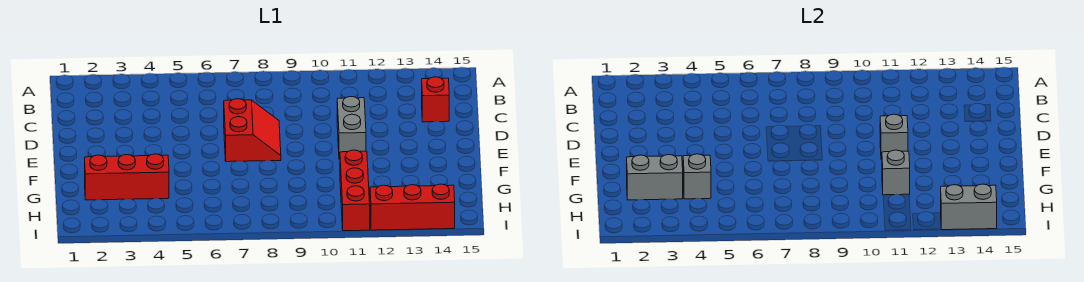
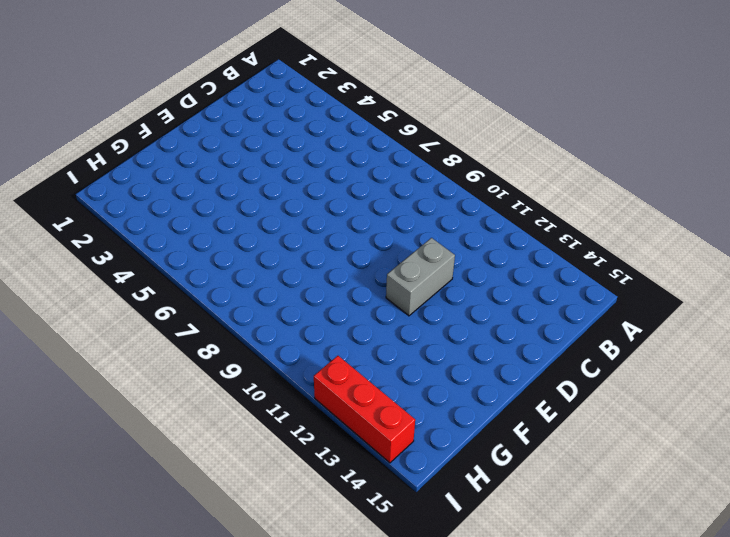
none -> red brick C14 level 1
none -> red slope D7:E8 level 1 top 7

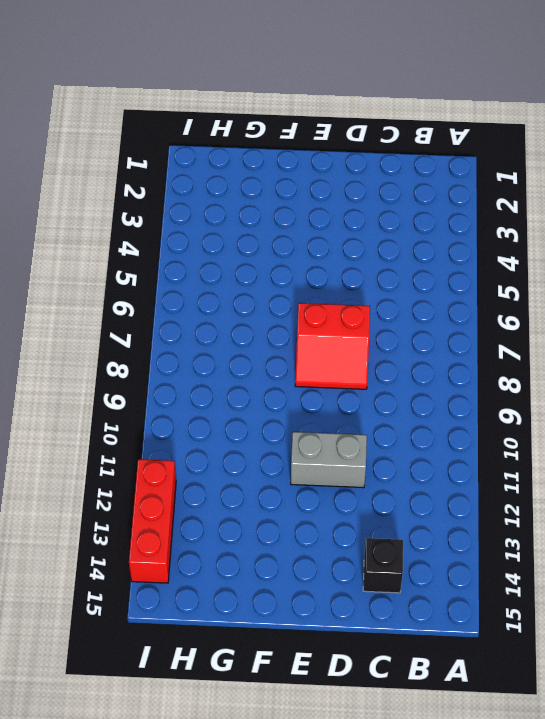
black brick C14 level 1 -> red brick C14 level 1
none -> red brick G2:G4 level 1
none -> red brick G11:I11 level 1

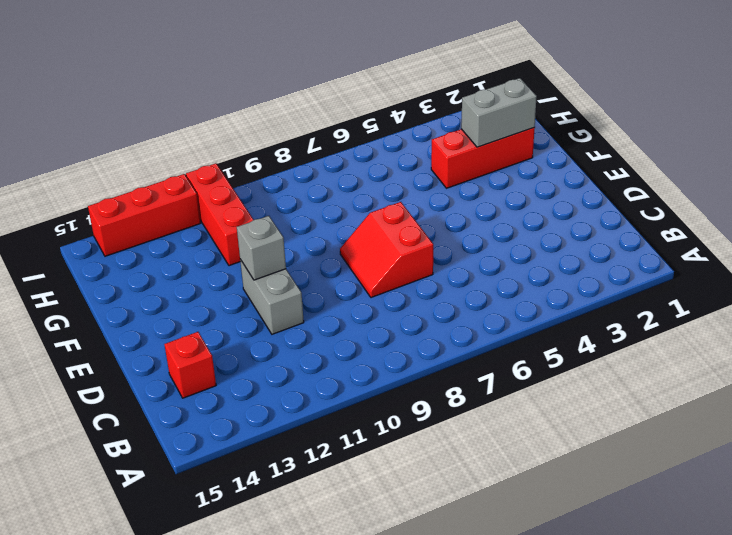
none -> grey brick G4 level 2
none -> grey brick G11 level 2

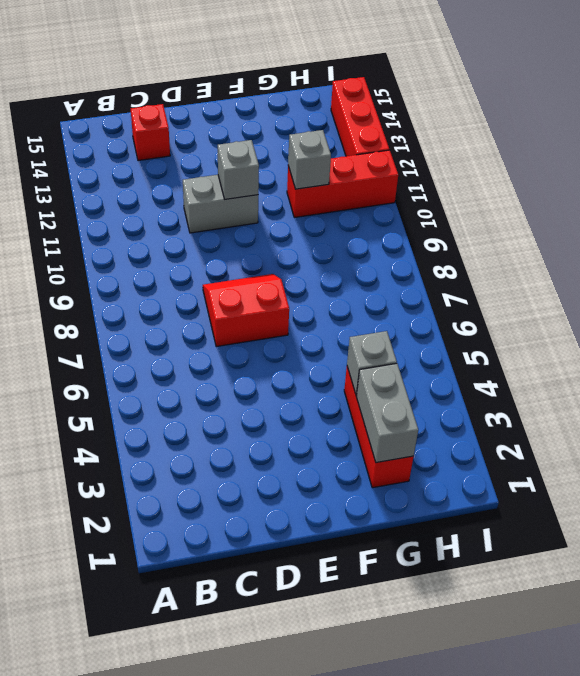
none -> grey brick I13:I14 level 2

